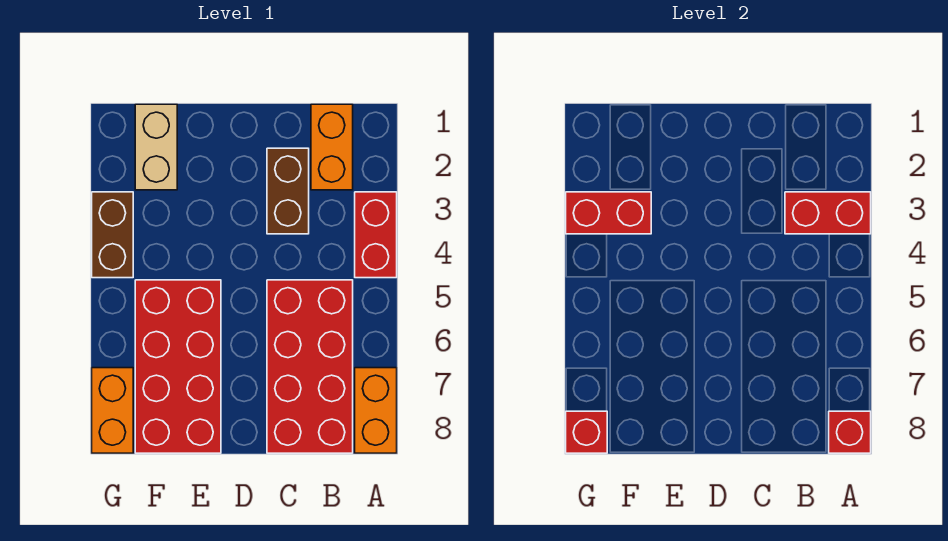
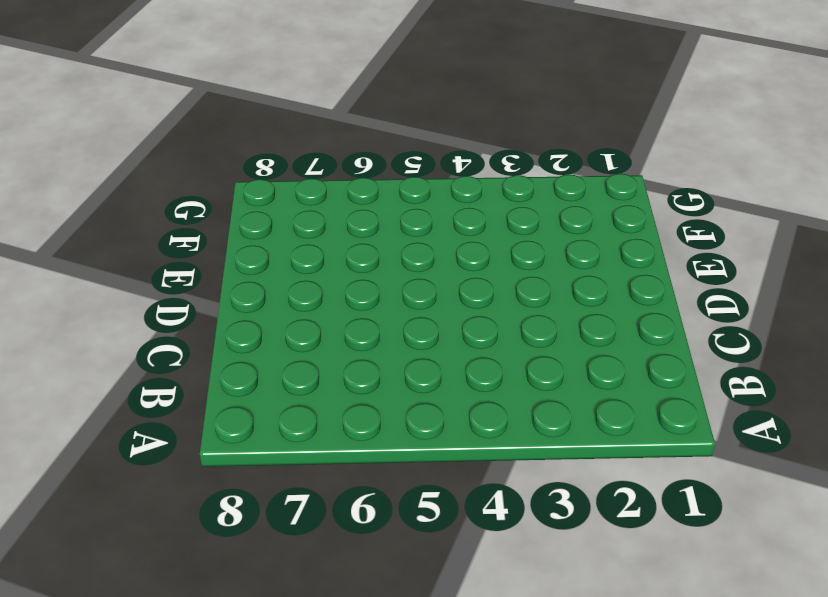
none -> red brick A3:A4 level 1
none -> orange brick A7:A8 level 1
none -> orange brick B1:B2 level 1

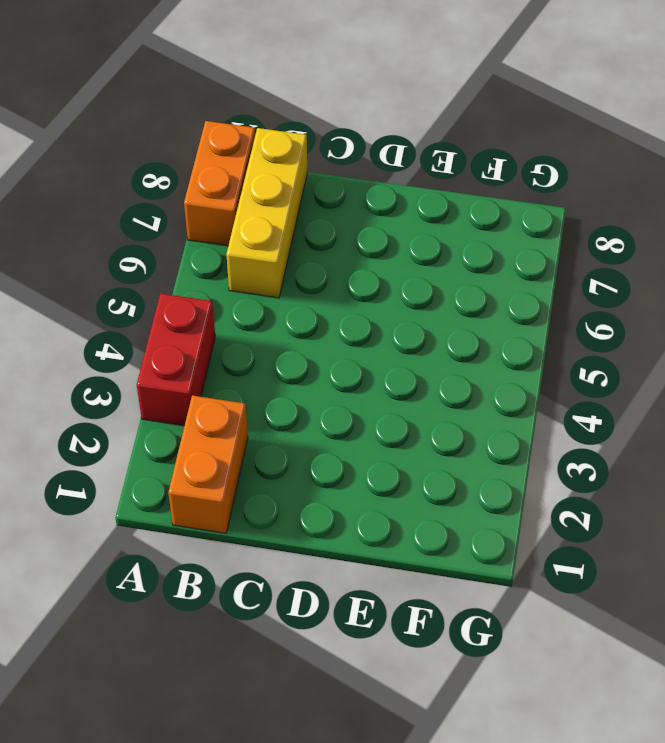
yellow brick B6:B8 level 1 -> red brick B5:C8 level 1
none -> brown brick C2:C3 level 1
none -> red brick E5:F8 level 1
none -> tan brick F1:F2 level 1

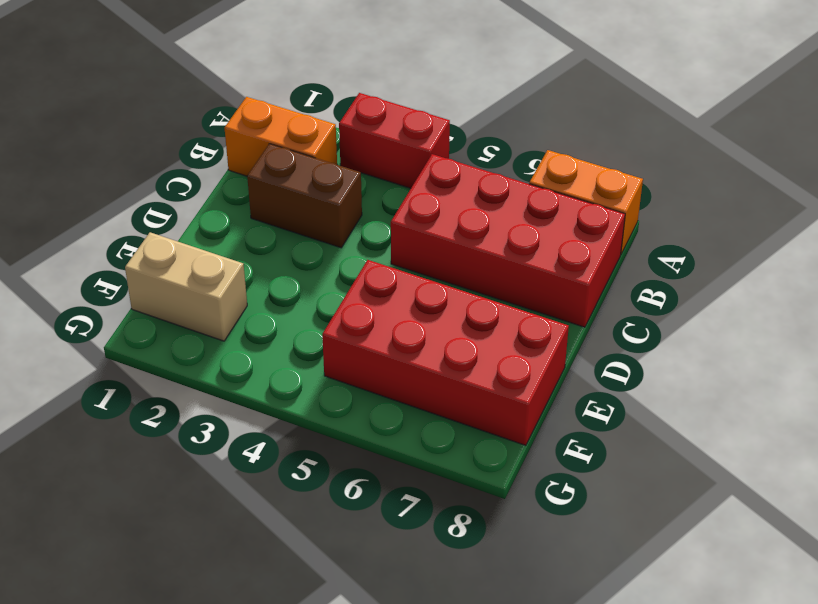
none -> brown brick G3:G4 level 1
none -> orange brick G7:G8 level 1
none -> red brick A3:B3 level 2

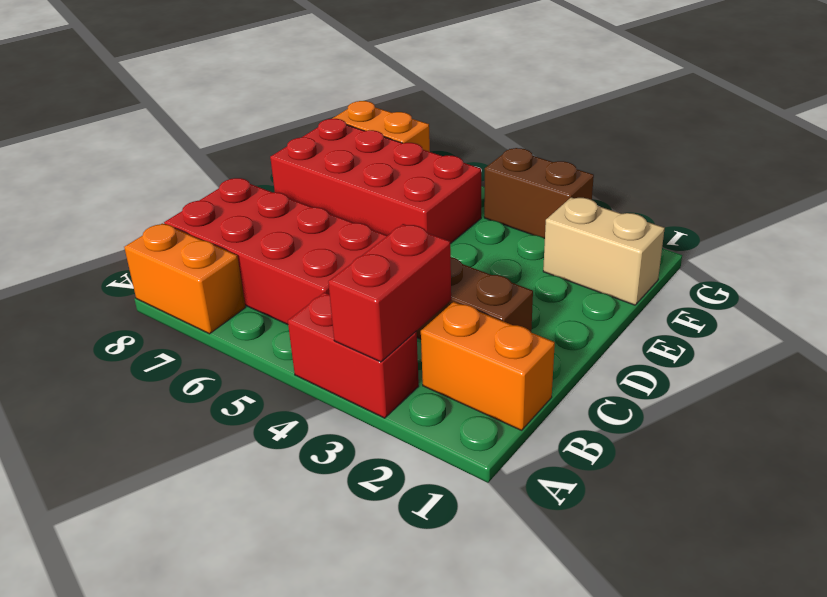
none -> red brick A8 level 2
none -> red brick F3:G3 level 2
none -> red brick G8 level 2

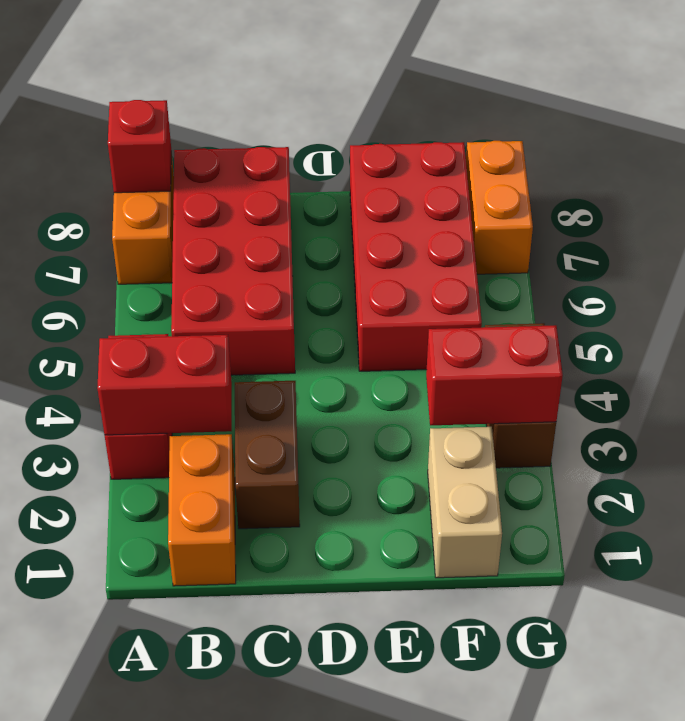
none -> red brick G8 level 2

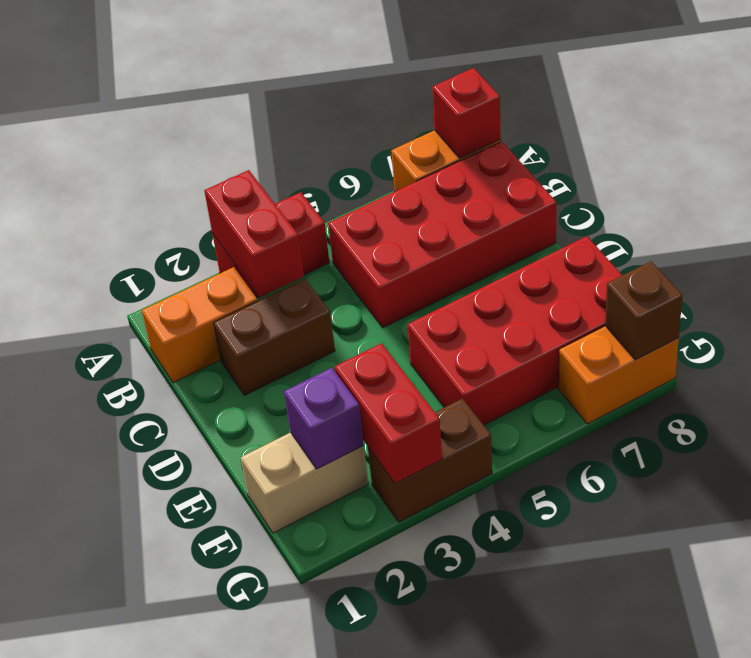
purple brick F2 level 2 -> none
brown brick G8 level 2 -> red brick G8 level 2

